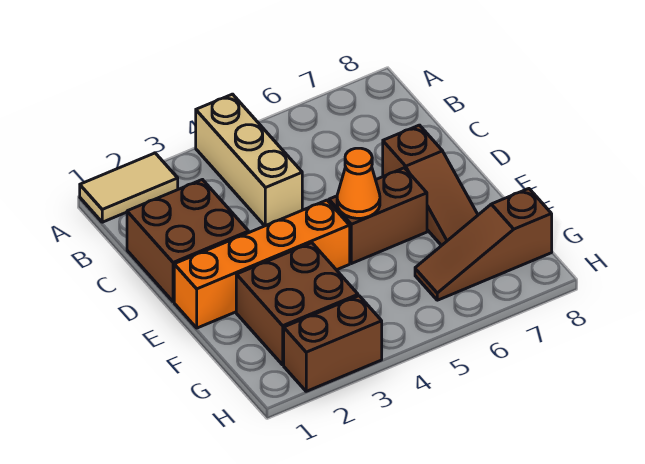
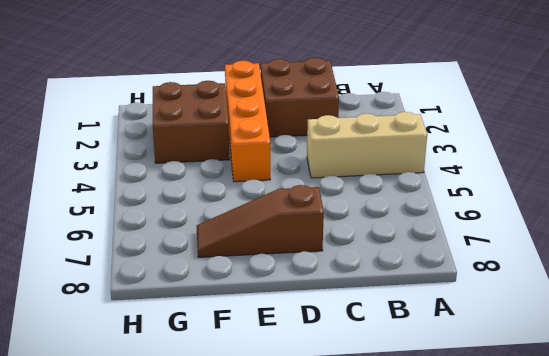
none -> tan tile A1:A2 level 1
none -> brown brick E5:E6 level 1

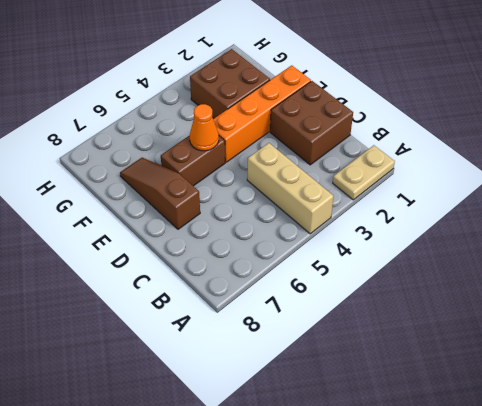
tan plate A1:A2 level 1 -> tan tile A1:A2 level 1
none -> brown slope G6:G8 level 1 top 8
none -> brown brick H2:H3 level 1

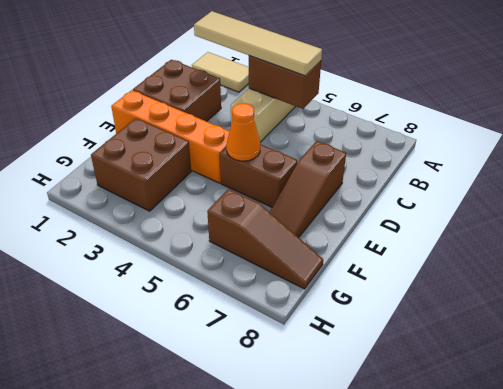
tan tile B2:B5 level 3 -> none
brown brick B4:B5 level 2 -> brown brick H2:H3 level 1
brown slope G6:G8 level 1 top 6 -> brown slope G6:G8 level 1 top 8

